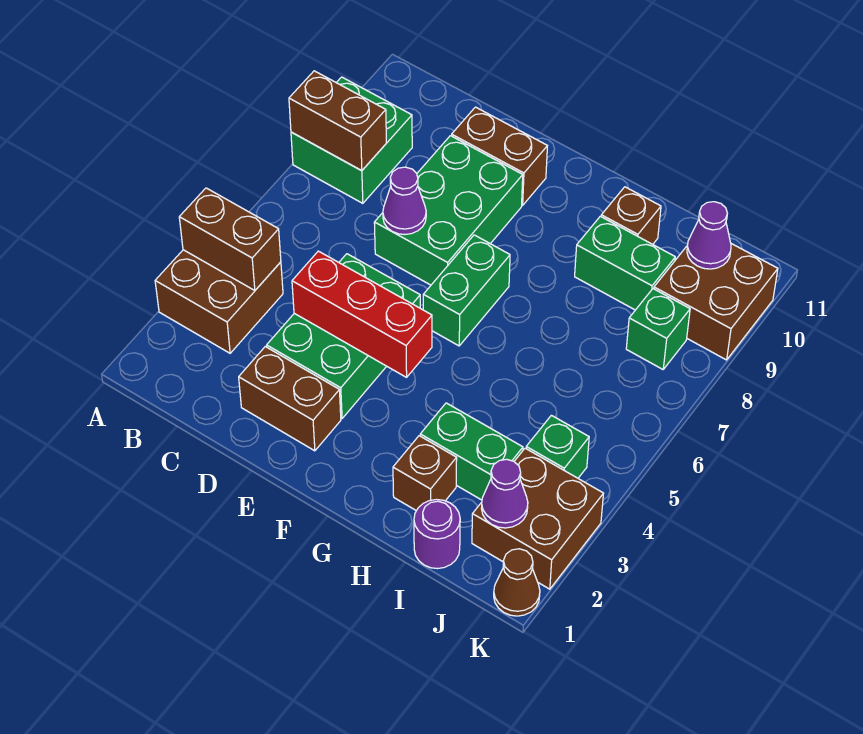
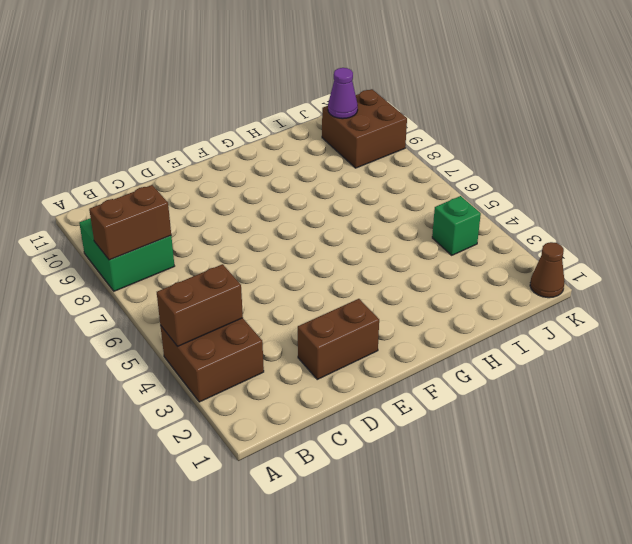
none -> green brick D3:E5 level 1
none -> green brick D7:E9 level 1
none -> brown brick D10:E10 level 1

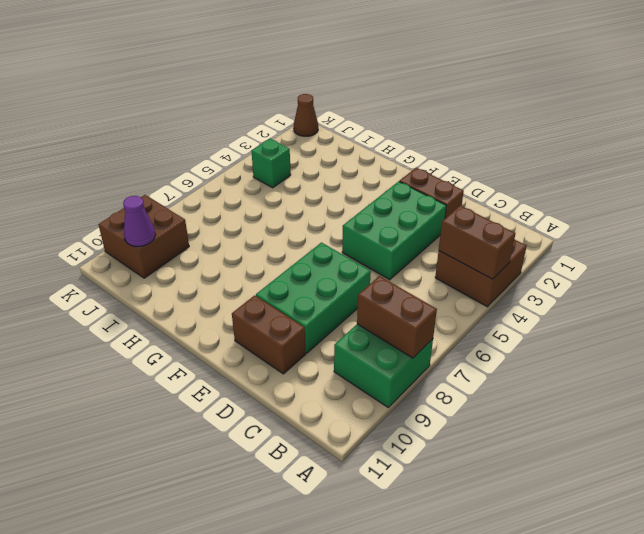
none -> green brick F6:F7 level 1
none -> brown brick H2 level 1
none -> green brick H3:I3 level 1

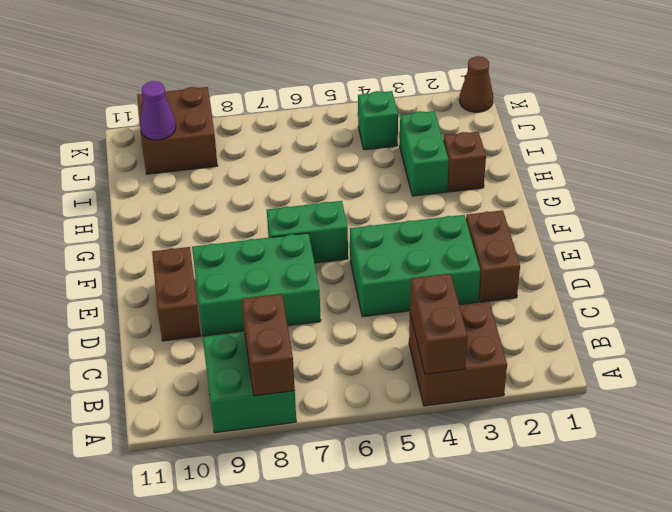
none -> green brick H9:I9 level 1
none -> brown brick H10 level 1
none -> purple round brick I1 level 1

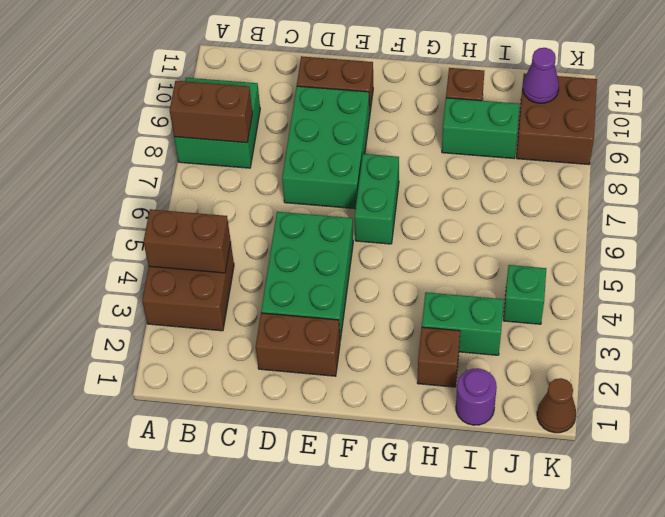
none -> brown brick J2:K3 level 1
none -> green brick J8 level 1
none -> red brick D4:F4 level 2

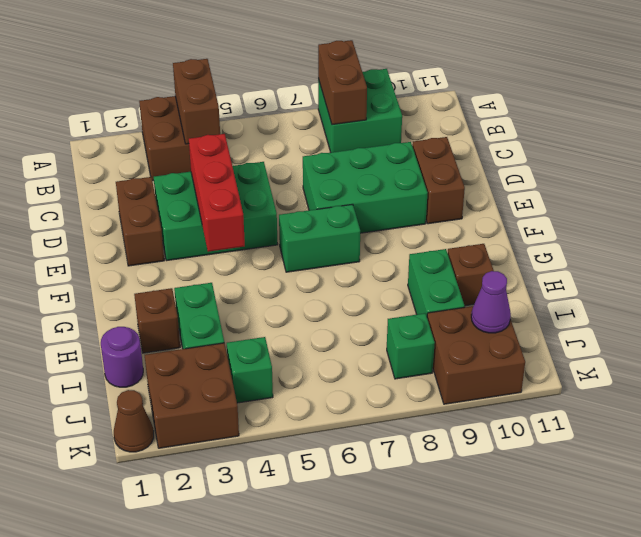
none -> purple cone D7 level 2
none -> purple cone J2 level 2

